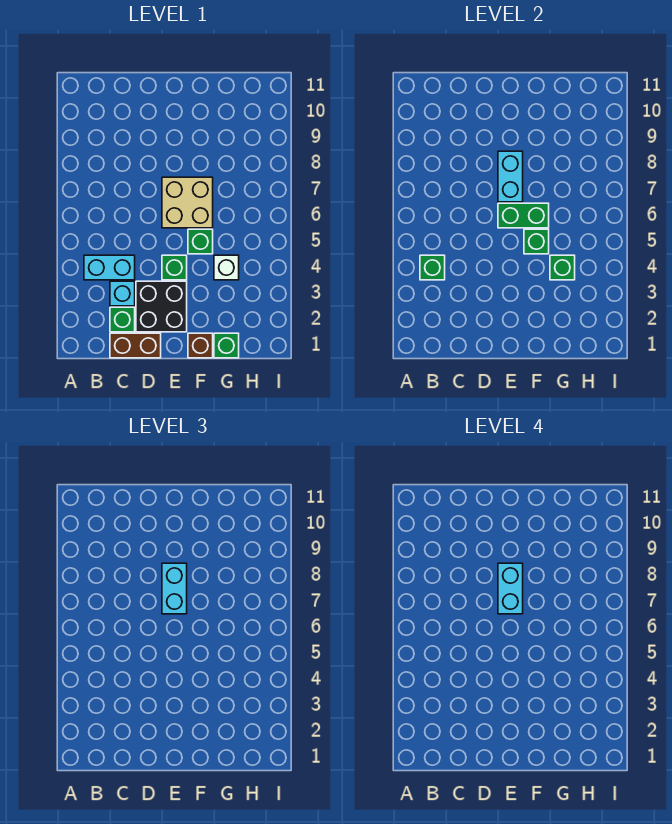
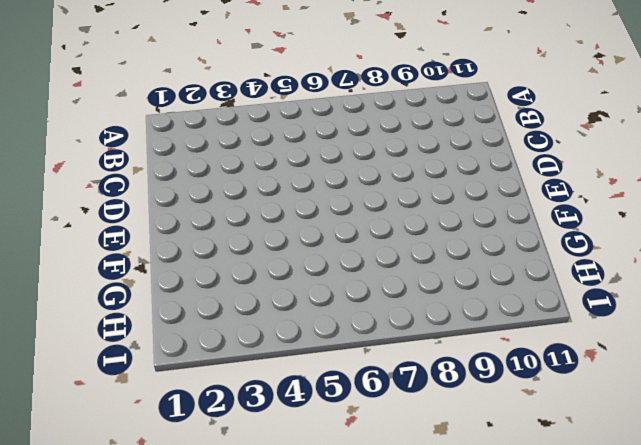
none -> cyan brick B4:C4 level 1
none -> brown brick C1:D1 level 1
none -> green brick C2 level 1

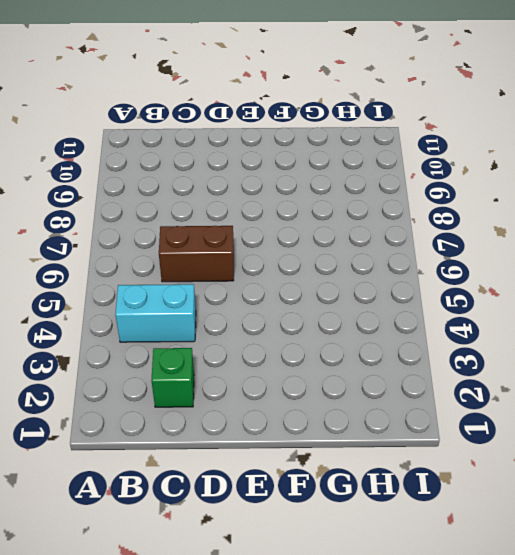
brown brick C6:D6 level 1 -> brown brick C1:D1 level 1
none -> cyan brick C3 level 1
none -> black brick D2:E3 level 1
none -> green brick E4 level 1

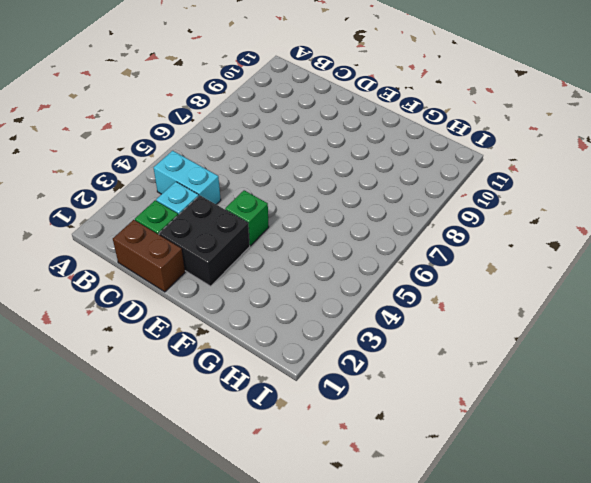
none -> tan brick E6:F7 level 1
none -> brown brick F1 level 1
none -> green brick F5 level 1

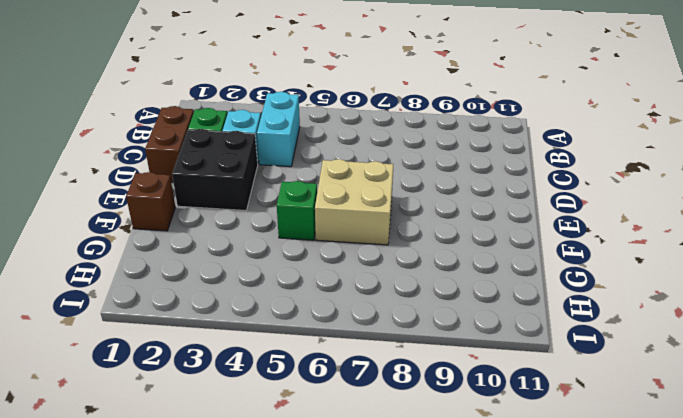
none -> green brick E4 level 1
none -> green brick G1 level 1
none -> white brick G4 level 1

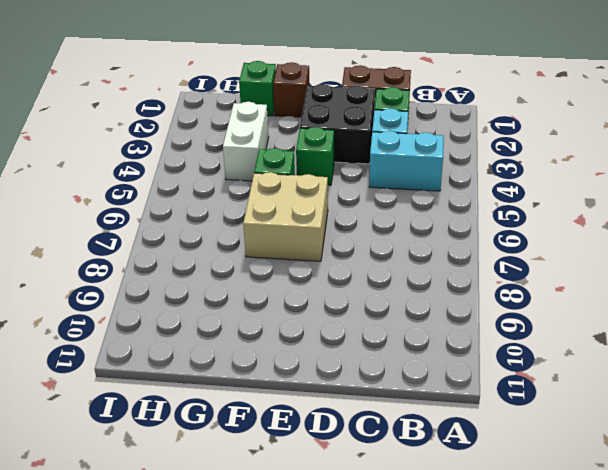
white brick G3:G4 level 1 -> white brick G4 level 1
none -> green brick B4 level 2
none -> green brick E6:F6 level 2
none -> cyan brick E7:E8 level 2

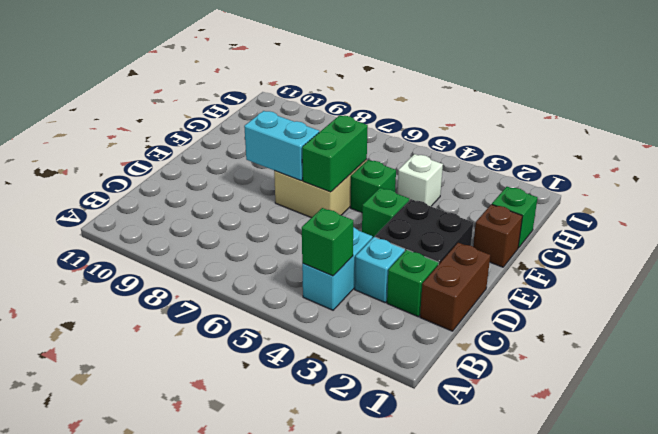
none -> green brick F5 level 2
none -> green brick G4 level 2
none -> cyan brick E7:E8 level 3

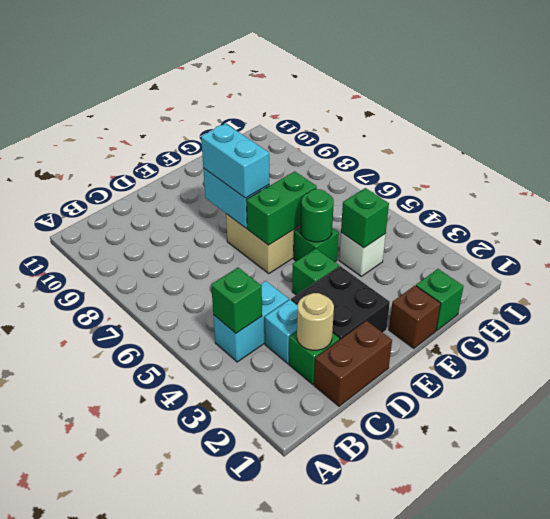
tan round brick C2 level 2 -> none
green round brick F5 level 2 -> green brick F5 level 2
none -> cyan brick E7:E8 level 4

